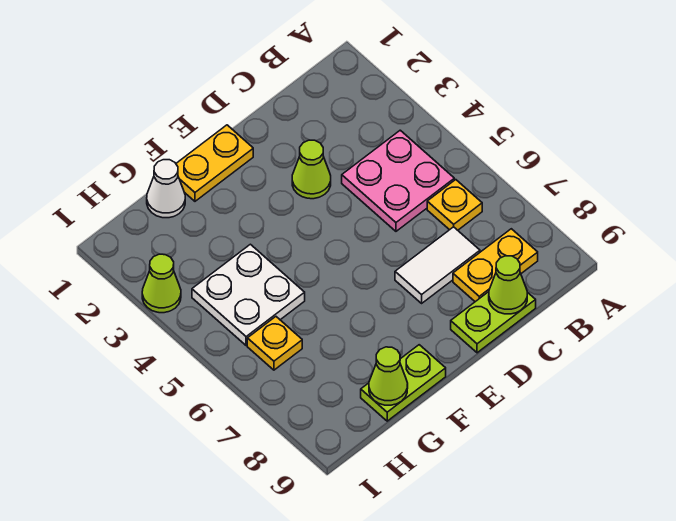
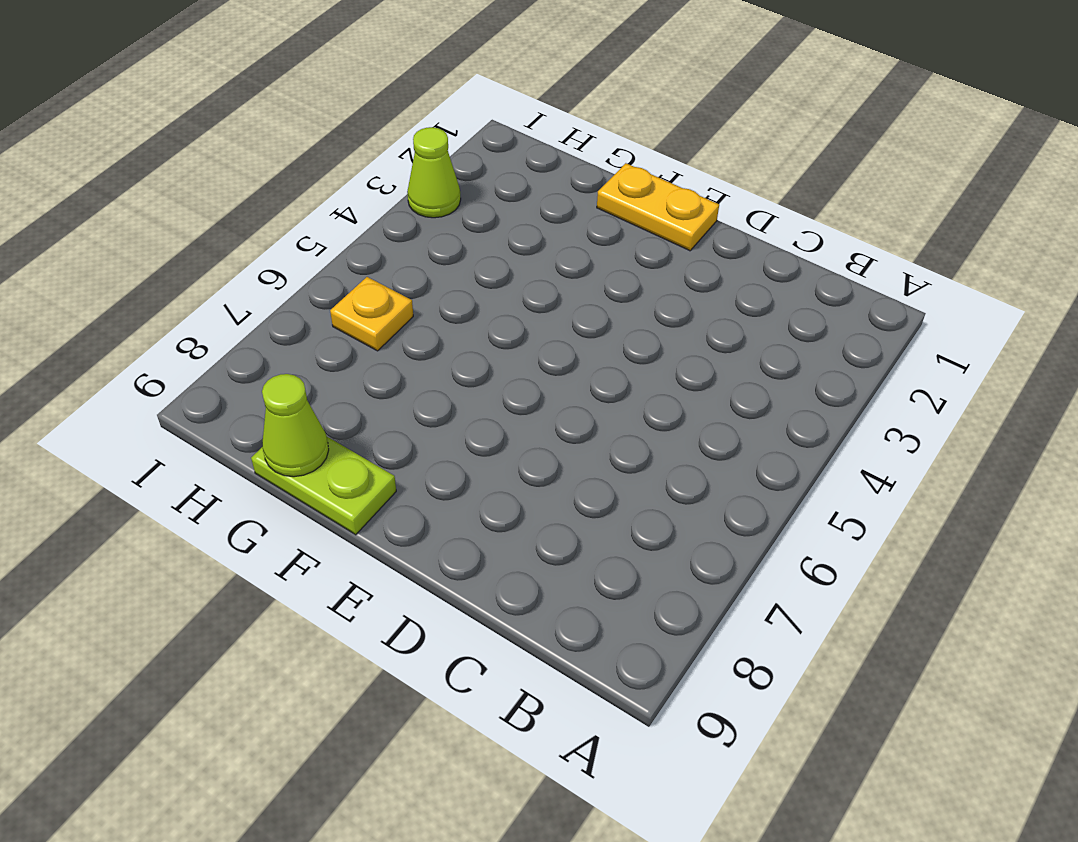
none -> pink plate B4:C5 level 1
none -> yellow plate B6 level 1
none -> yellow plate B8:C8 level 1

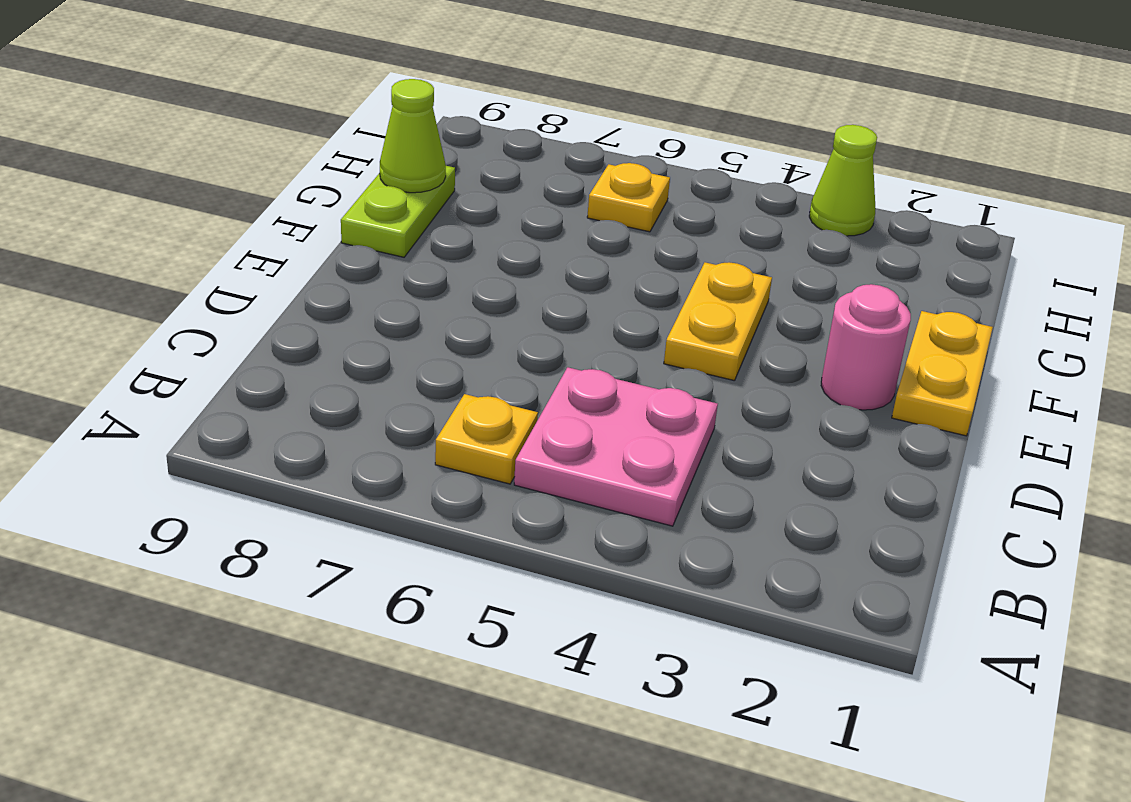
pink round brick E2 level 1 -> none
yellow plate E4:F4 level 1 -> yellow plate B8:C8 level 1
none -> white tile C7:D7 level 1
none -> lime plate C9:D9 level 1
none -> lime cone D3 level 1

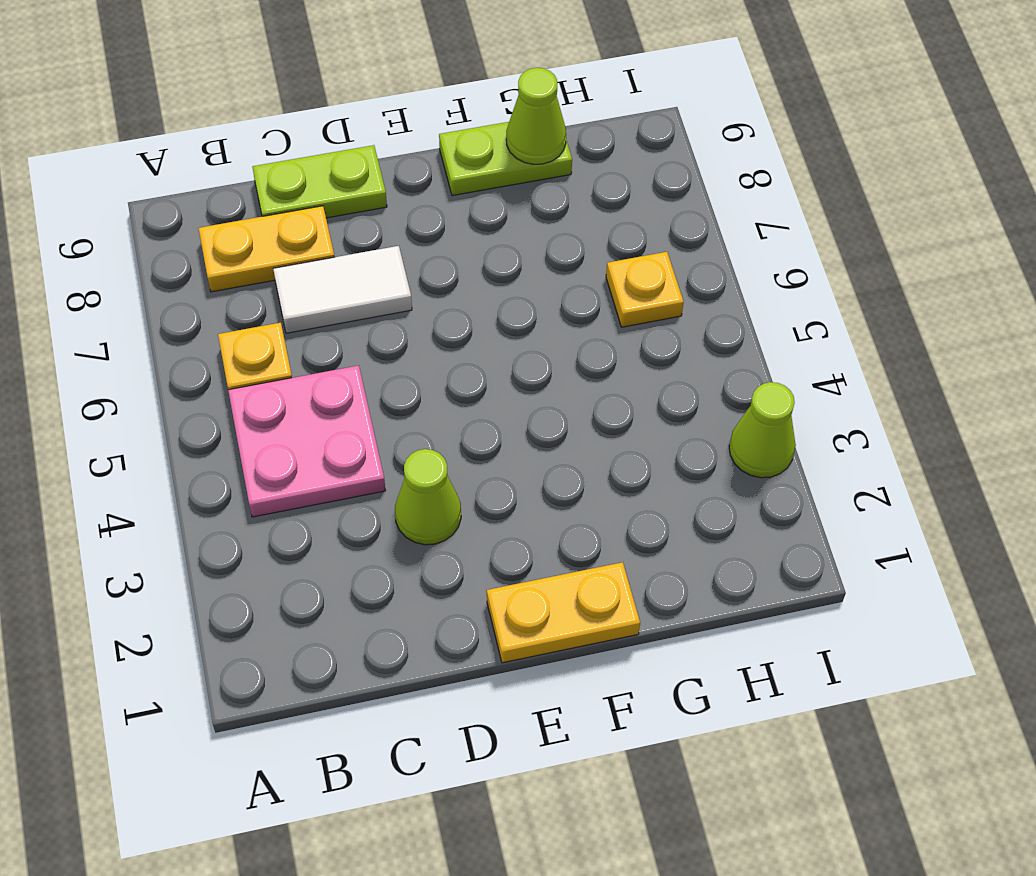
none -> white cone G1 level 1
none -> white plate G4:H5 level 1
none -> lime cone C9 level 2

